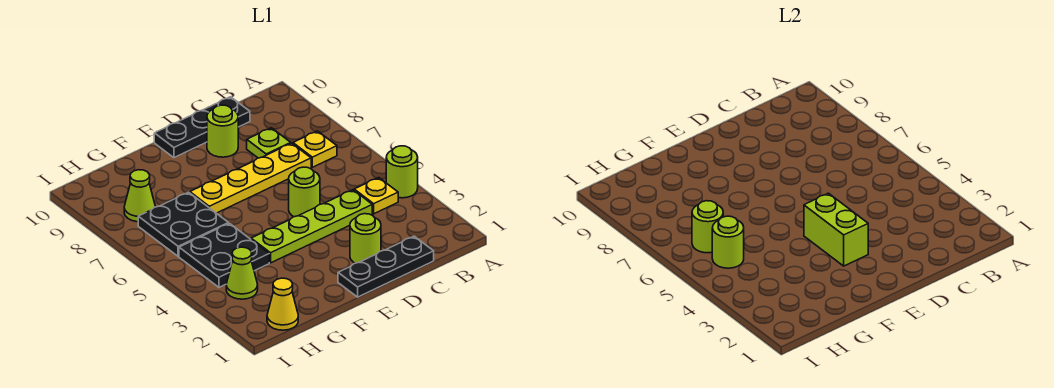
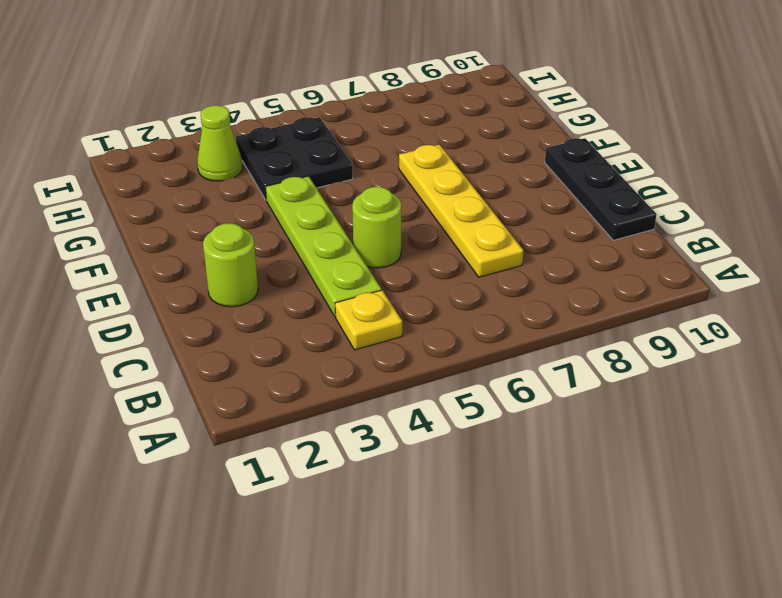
none -> lime round brick A4 level 1
none -> yellow plate B7 level 1
none -> black plate C1:E1 level 1

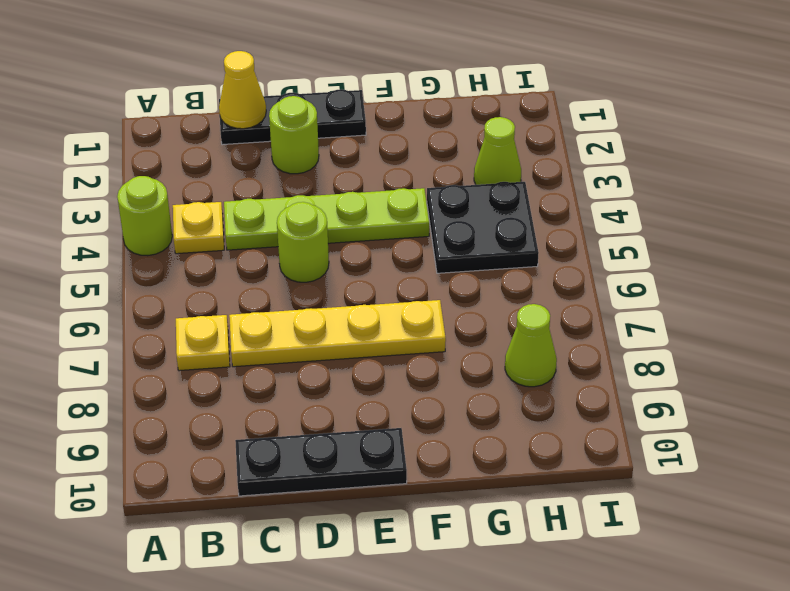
yellow cone C1 level 2 -> yellow cone H1 level 1
none -> lime plate C8 level 1
none -> lime round brick D9 level 1
none -> black plate G6:H7 level 1

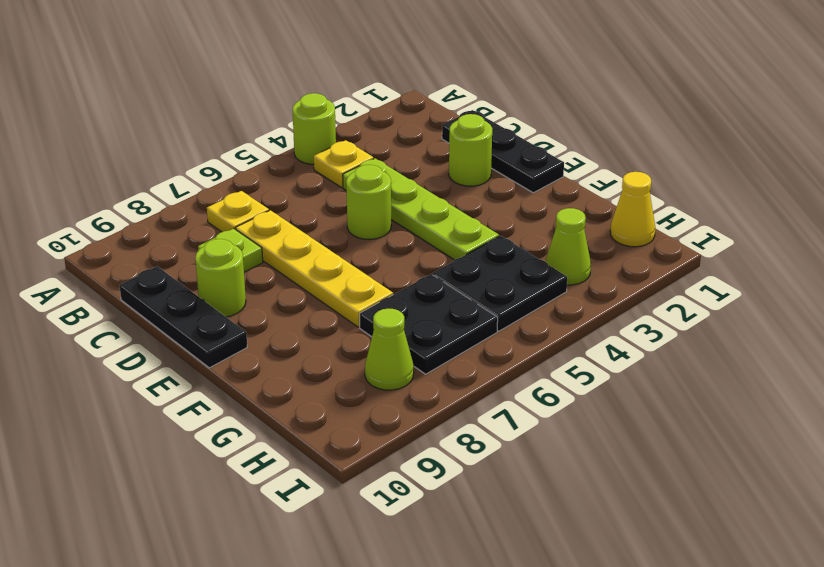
none -> lime brick E3:E4 level 2
none -> lime round brick H5 level 2
none -> lime round brick H6 level 2

